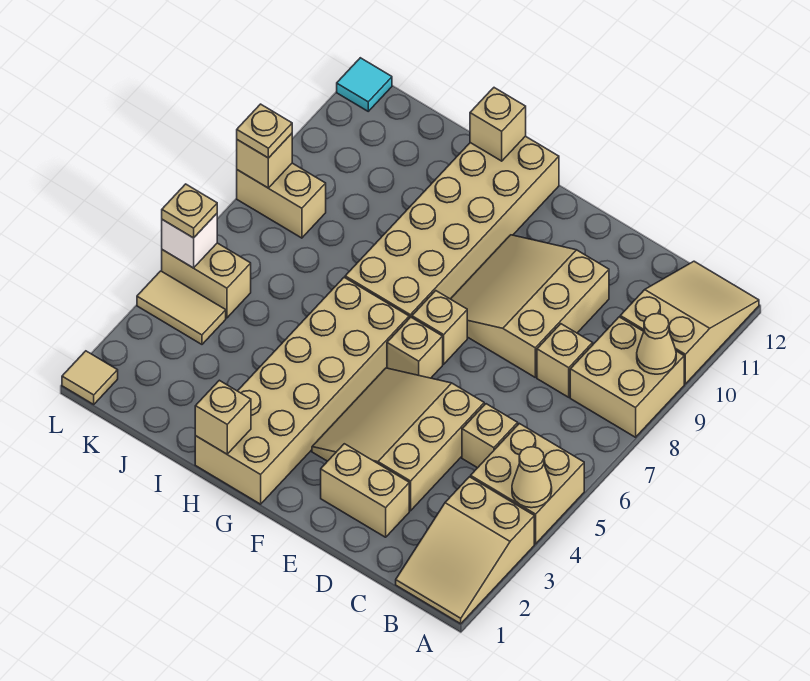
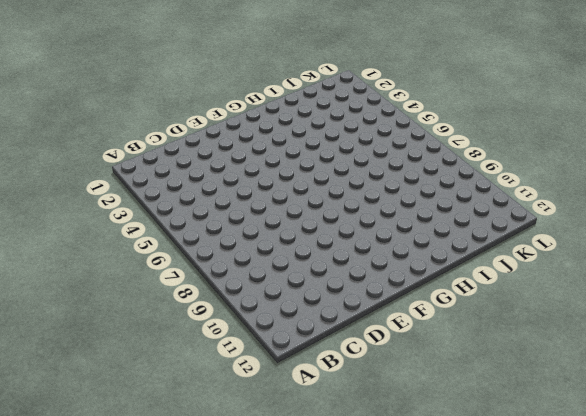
none -> tan slope A1:B3 level 1 top 3
none -> tan brick A4:B5 level 1
none -> tan brick A8:B9 level 1

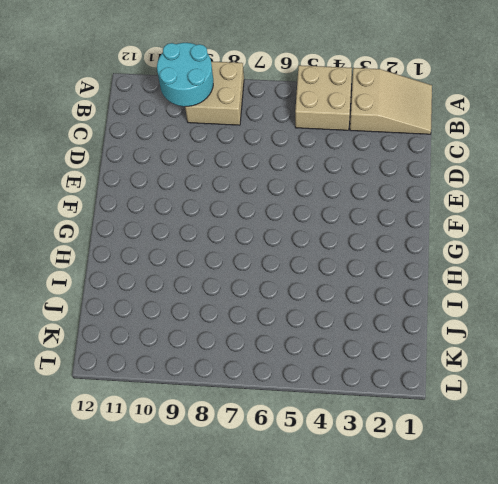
cyan round brick A9:B10 level 2 -> tan cone A9 level 2
none -> tan slope A10:B12 level 1 top 10
none -> tan brick C5 level 1
none -> tan brick C8 level 1

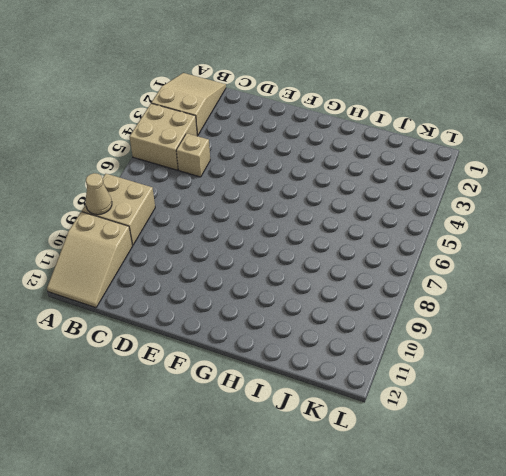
none -> tan brick C8 level 1
none -> tan brick D2:E2 level 1
none -> tan slope D3:F5 level 1 top D

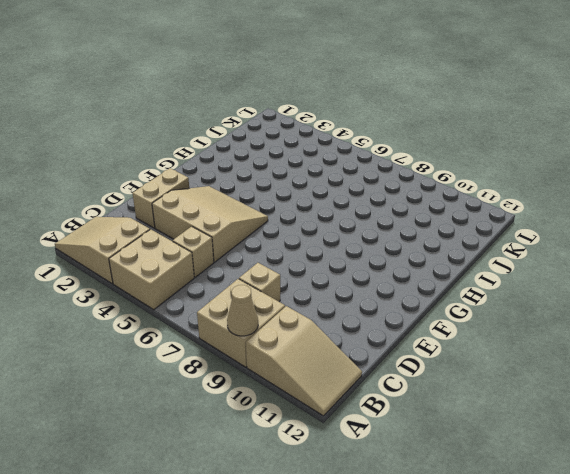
none -> tan slope D8:F10 level 1 top D
none -> tan brick F6 level 1
none -> tan brick F7 level 1

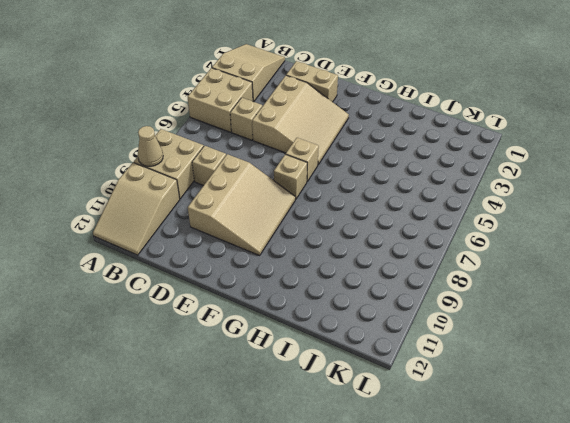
none -> tan brick G1:H6 level 1
none -> tan brick G7:H12 level 1
none -> tan tile K4:L4 level 1

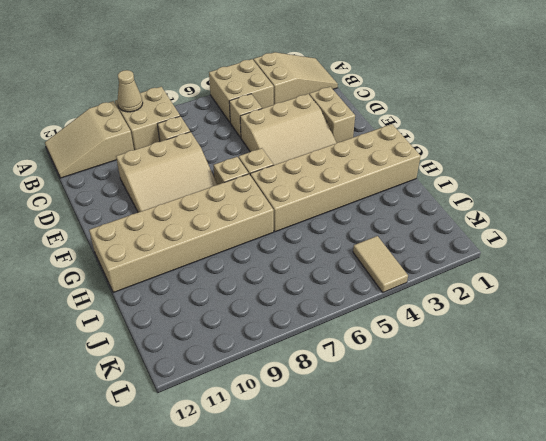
none -> tan brick K5:L5 level 1
none -> tan brick K8:L8 level 1
none -> tan tile L1 level 1

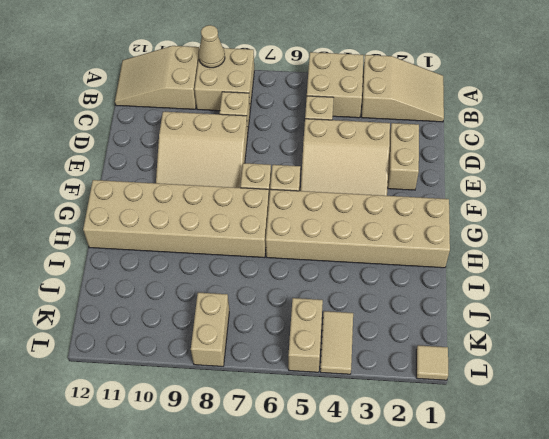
none -> cyan tile L12 level 1
none -> tan cone A4 level 2
none -> tan brick H1 level 2

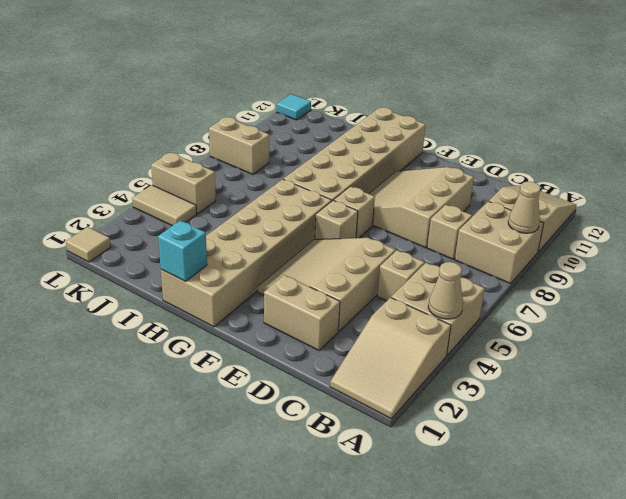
cyan brick H1 level 2 -> tan brick H1 level 2
none -> tan brick H12 level 2
none -> white brick L5 level 2
none -> tan brick L8 level 2

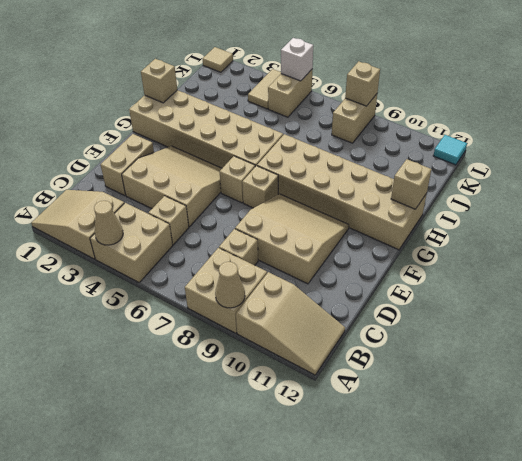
none -> tan plate L5 level 3
none -> tan plate L8 level 3

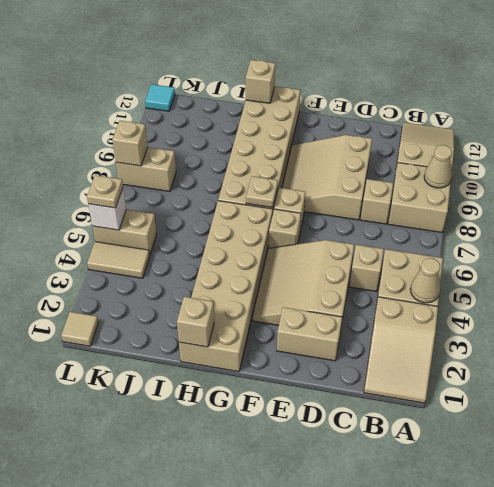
tan plate G7 level 2 -> tan plate L8 level 3

